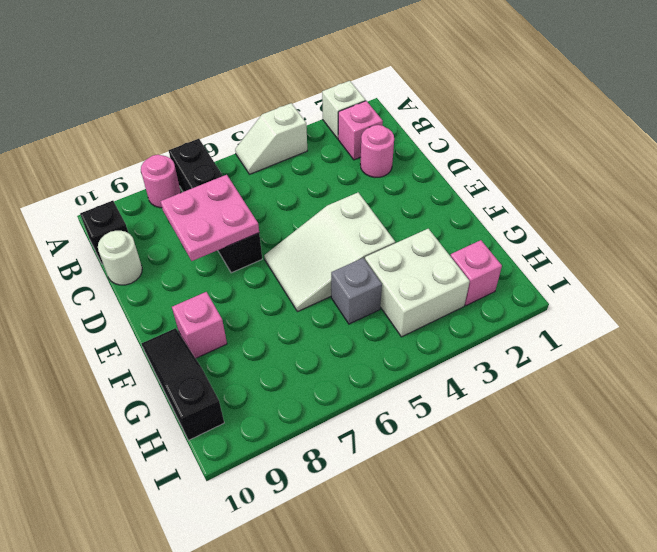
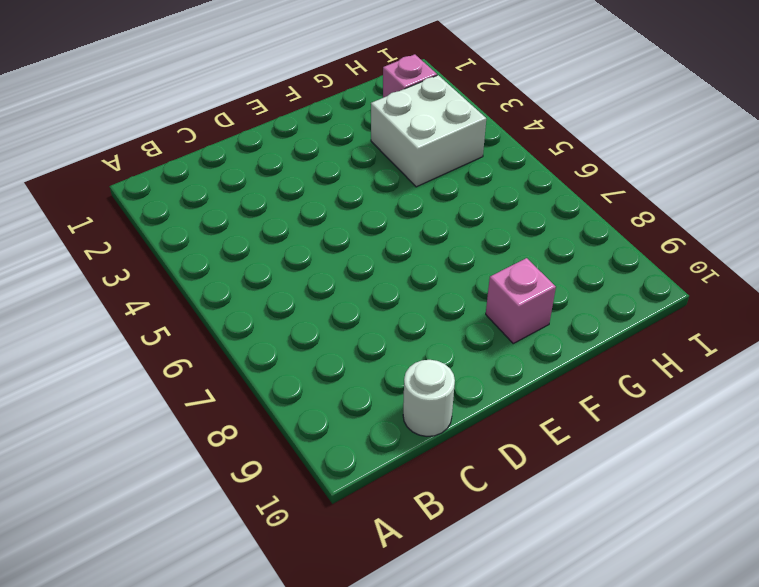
none -> white brick A2 level 1
none -> white slope A4:A5 level 1 top 4
none -> black brick A7:D7 level 1

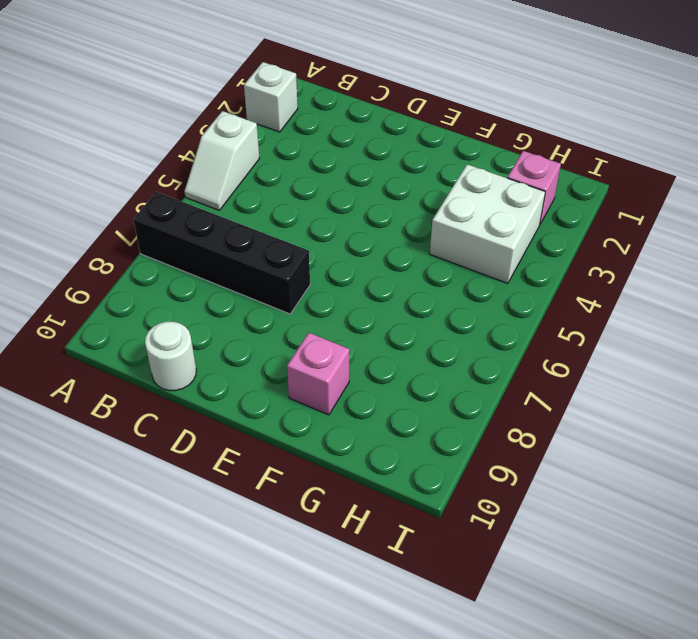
none -> pink round brick A8 level 1
none -> pink brick B2 level 1
none -> black brick B10 level 1

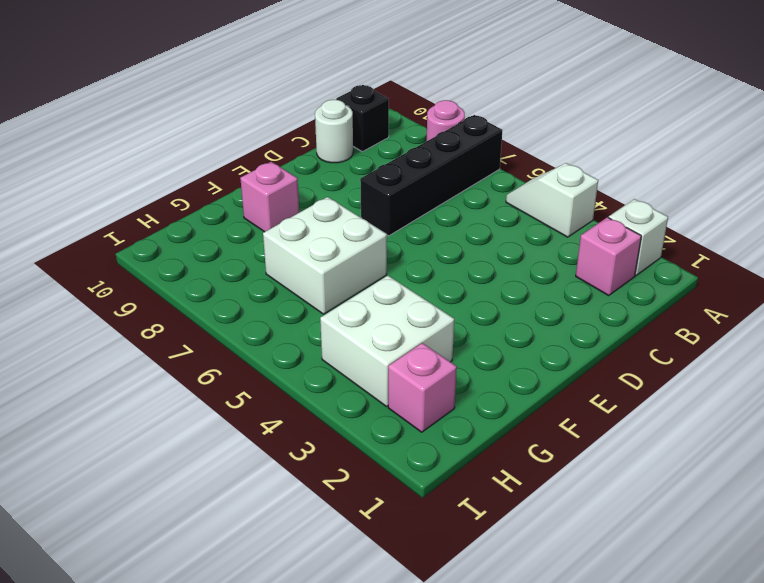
white brick F6:G7 level 1 -> white slope E4:F6 level 1 top 4
none -> pink round brick C2 level 1
none -> black slope F10:H10 level 1 top H
none -> grey brick G5 level 1

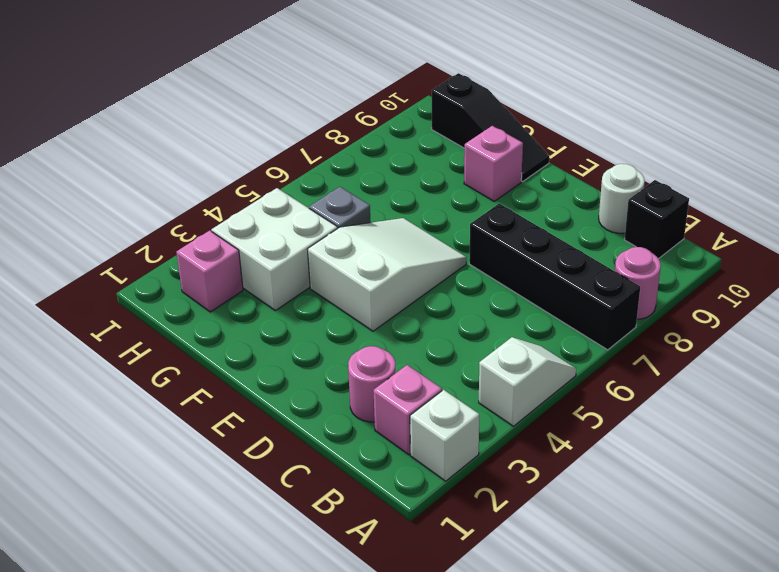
none -> pink plate C7:D8 level 2

